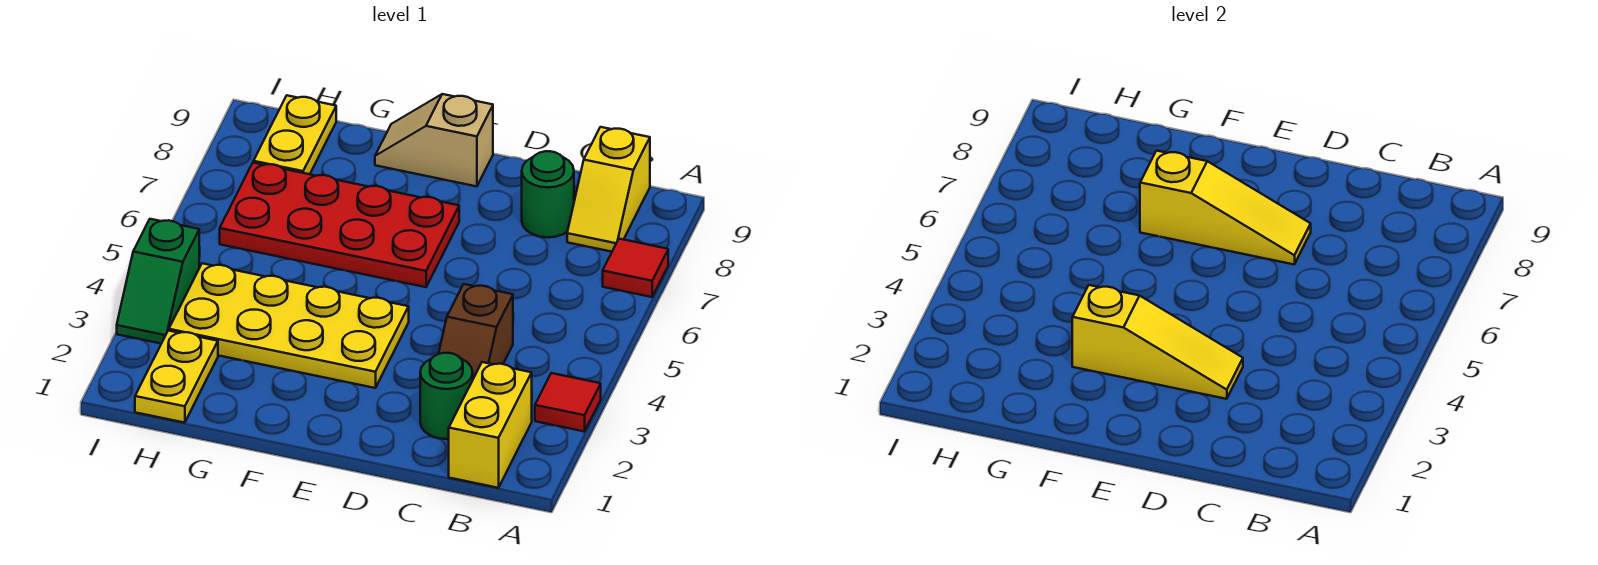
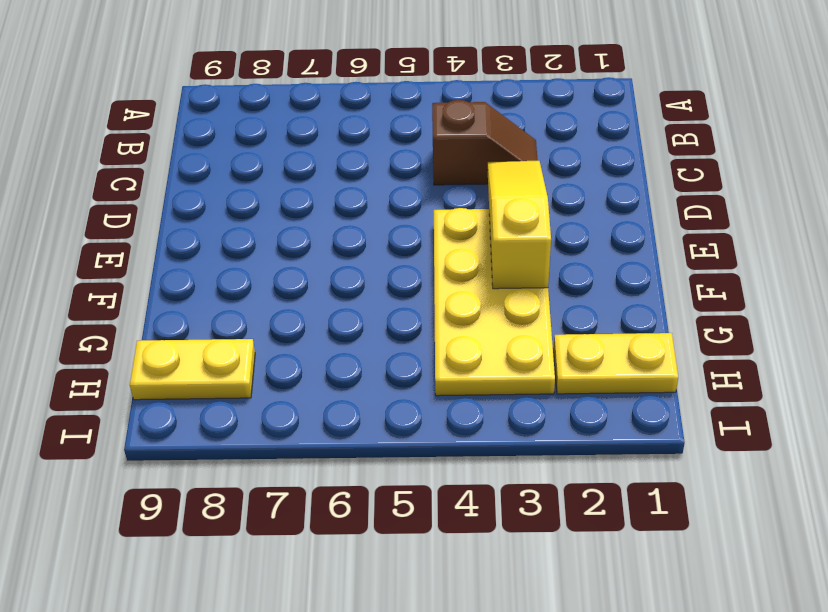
none -> red tile A3 level 1
none -> red tile A7 level 1
none -> yellow brick B1:B2 level 1

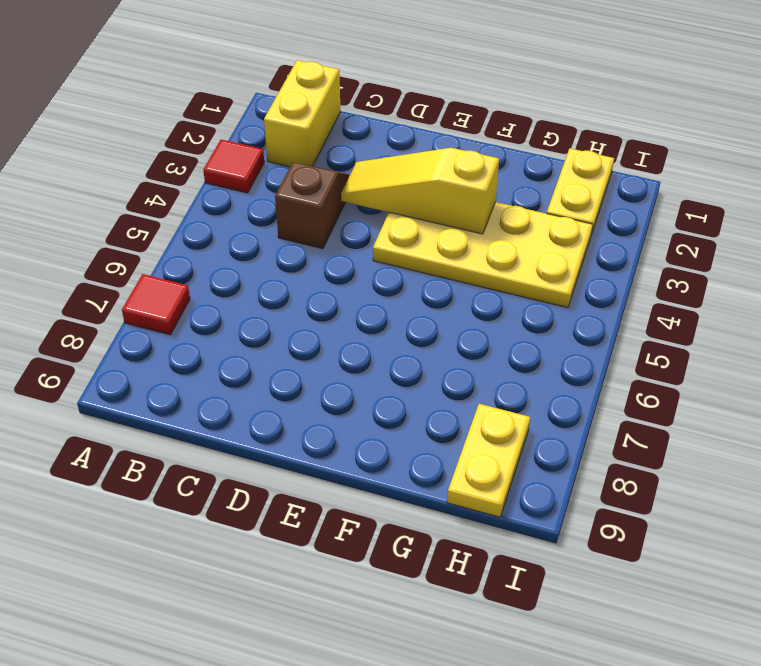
none -> yellow slope B8:B9 level 1 top 9
none -> green round brick C2 level 1
none -> green round brick C8 level 1

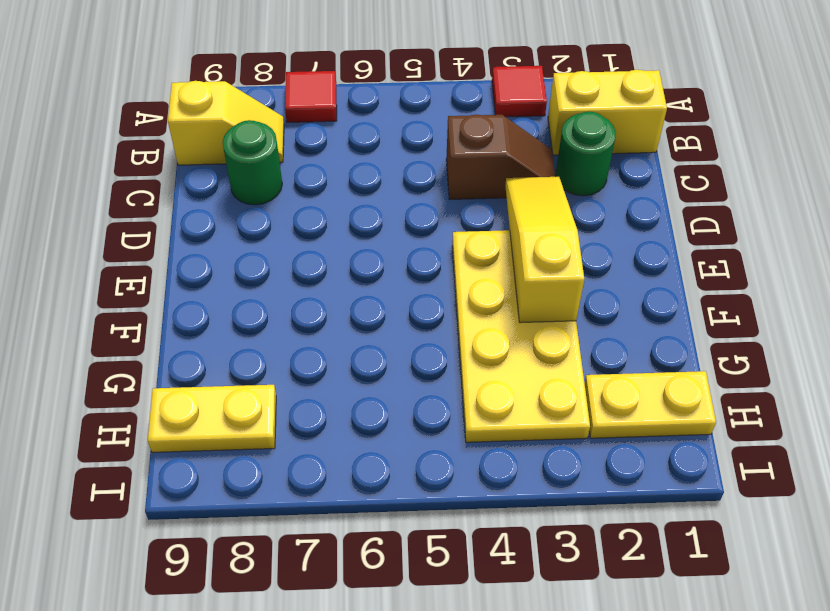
none -> red plate E6:H7 level 1
none -> tan slope E9:F9 level 1 top E
none -> green slope I3:I4 level 1 top 4

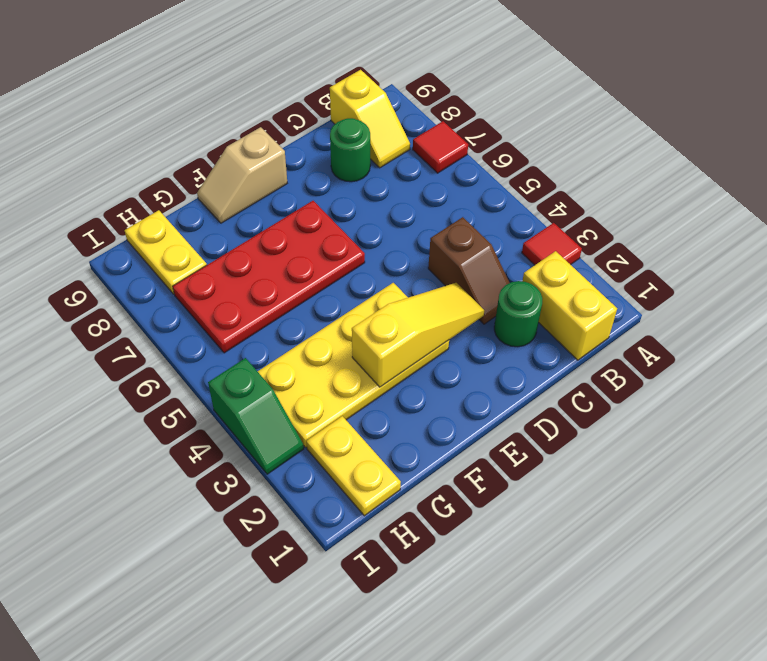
none -> yellow slope D7:F7 level 2 top F

